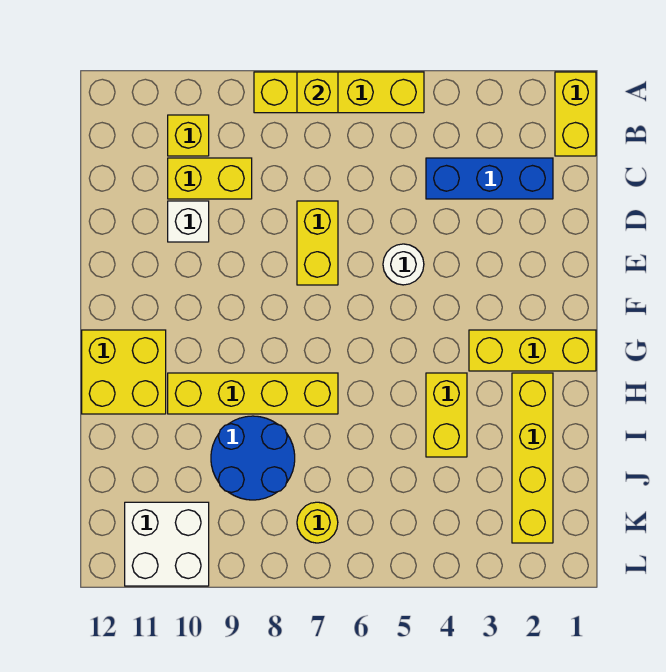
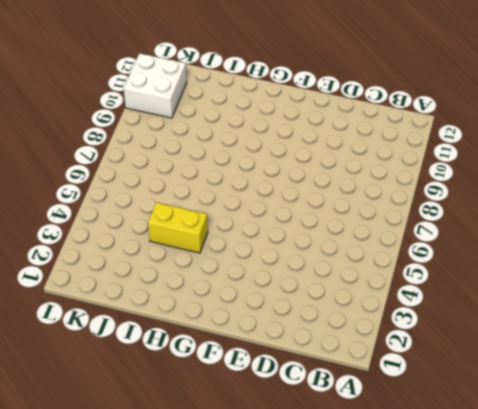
none -> yellow brick A1:B1 level 1
none -> yellow brick A5:A8 level 1
none -> yellow brick B10 level 1

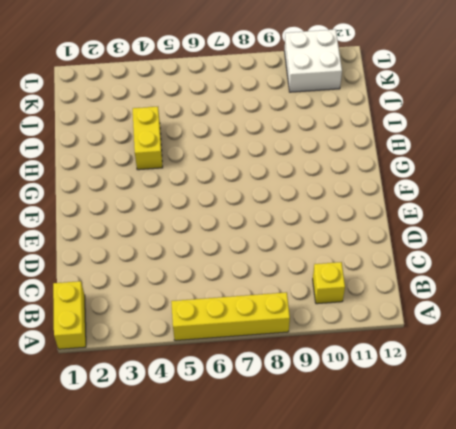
none -> blue brick C2:C4 level 1
none -> yellow brick C9:C10 level 1
none -> yellow brick D7:E7 level 1

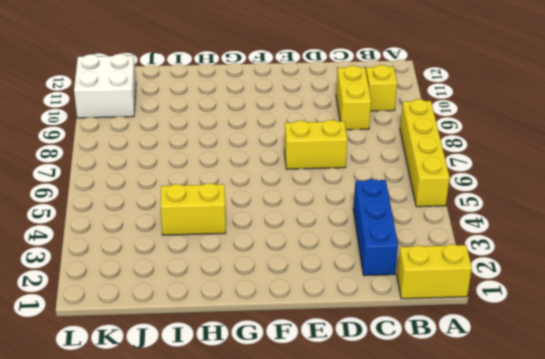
none -> white brick D10 level 1
none -> white round brick E5 level 1
none -> yellow brick G1:G3 level 1

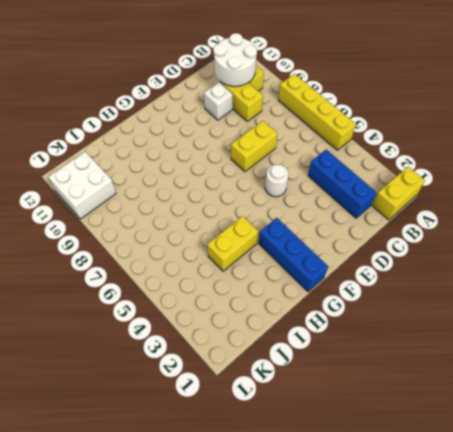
white round brick B10:C11 level 2 -> none
blue brick G1:G3 level 1 -> yellow brick G1:G3 level 1
none -> yellow brick G11:H12 level 1
none -> yellow brick H2:K2 level 1
none -> yellow brick H7:H10 level 1

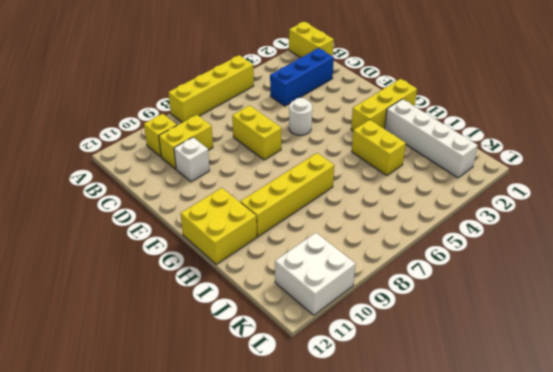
white brick H2:K2 level 1 -> yellow brick H2:K2 level 1
none -> blue round brick I8:J9 level 1
none -> yellow round brick K7 level 1
none -> yellow brick A7 level 2

